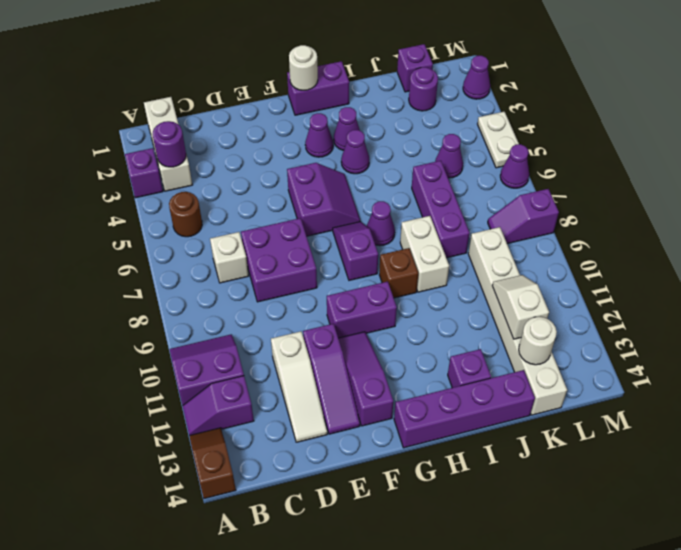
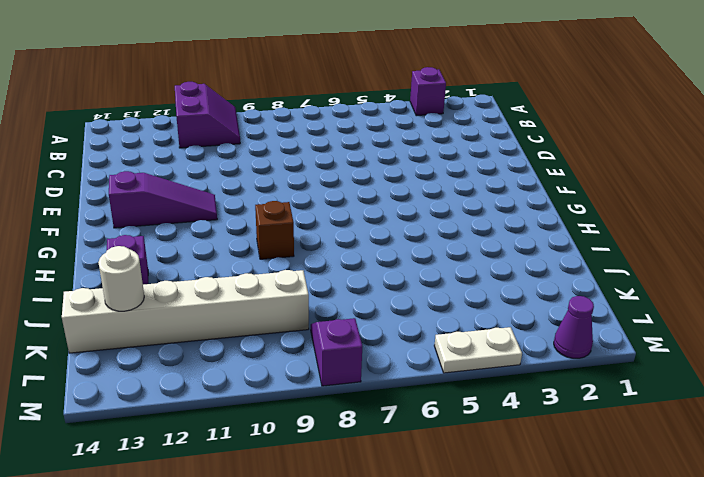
none -> purple slope A12:B12 level 1 top B
none -> brown slope A13:A14 level 1 top 14
none -> white brick B1:B3 level 1
none -> brown round brick B5 level 1

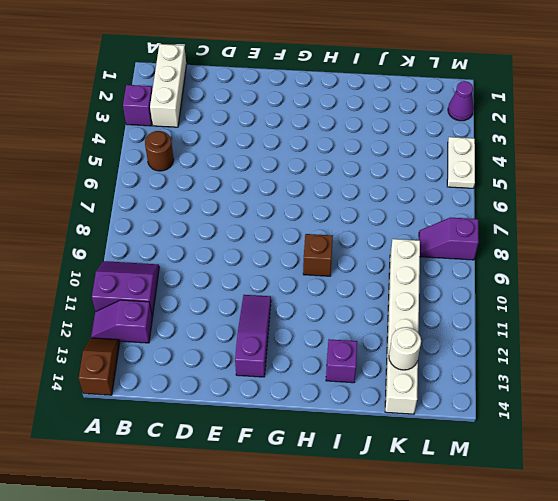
none -> white brick C7 level 1
none -> purple brick D7:E8 level 1
none -> white slope D11:D13 level 1 top 11
none -> purple slope E11:E13 level 1 top 11

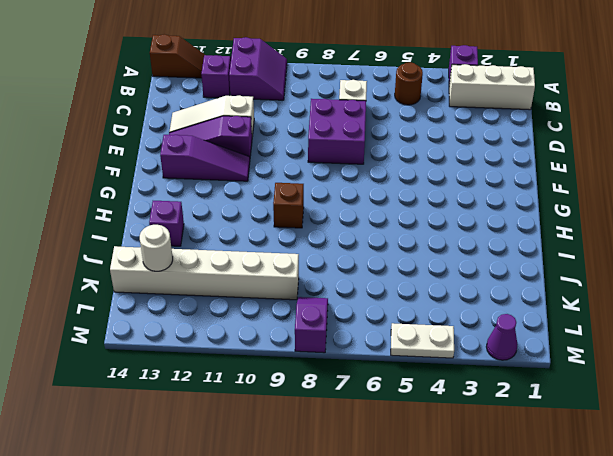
none -> purple slope F5:G6 level 1 top F
none -> purple brick F10:G10 level 1
none -> purple brick G1:H1 level 1
none -> purple cone G3 level 1

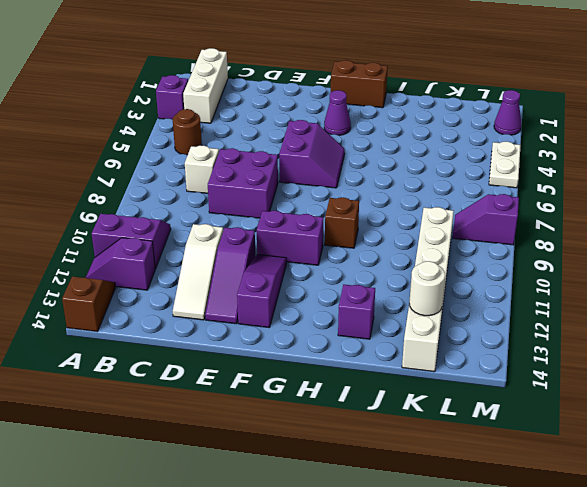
brown brick G1:H1 level 1 -> purple brick G1:H1 level 1
none -> purple slope G7:G8 level 1 top 8
none -> purple brick G14:J14 level 1
none -> purple cone H3 level 1
none -> purple cone H4 level 1

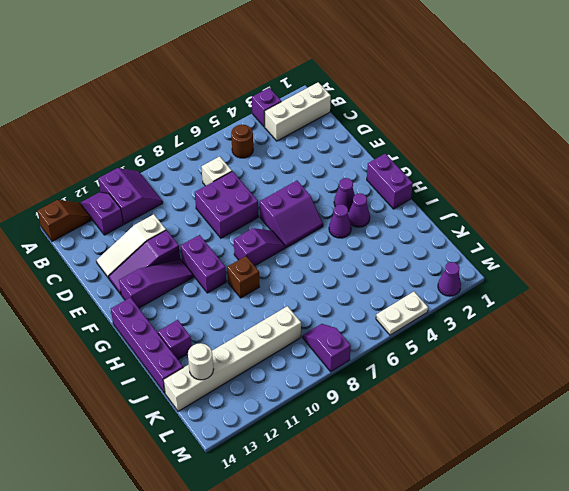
none -> purple cone H7 level 1
none -> white brick I8:I9 level 1
none -> purple brick J6:J8 level 1
none -> purple brick K1 level 1

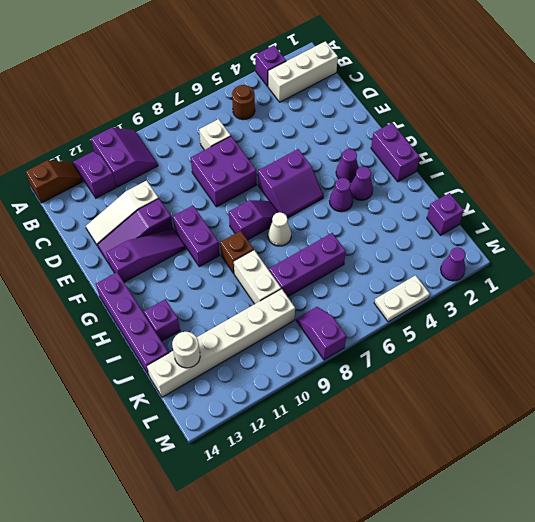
white cone H7 level 1 -> purple cone H7 level 1
white brick I9:J9 level 1 -> white brick I8:I9 level 1
none -> purple round brick K2 level 1
none -> purple cone K5 level 1
none -> purple cone M6 level 1
none -> purple round brick B3 level 2

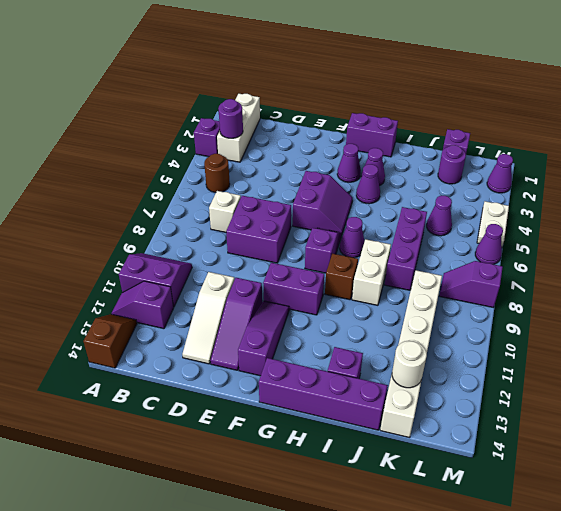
none -> white round brick G1 level 2
none -> white slope K11:K12 level 2 top 12

